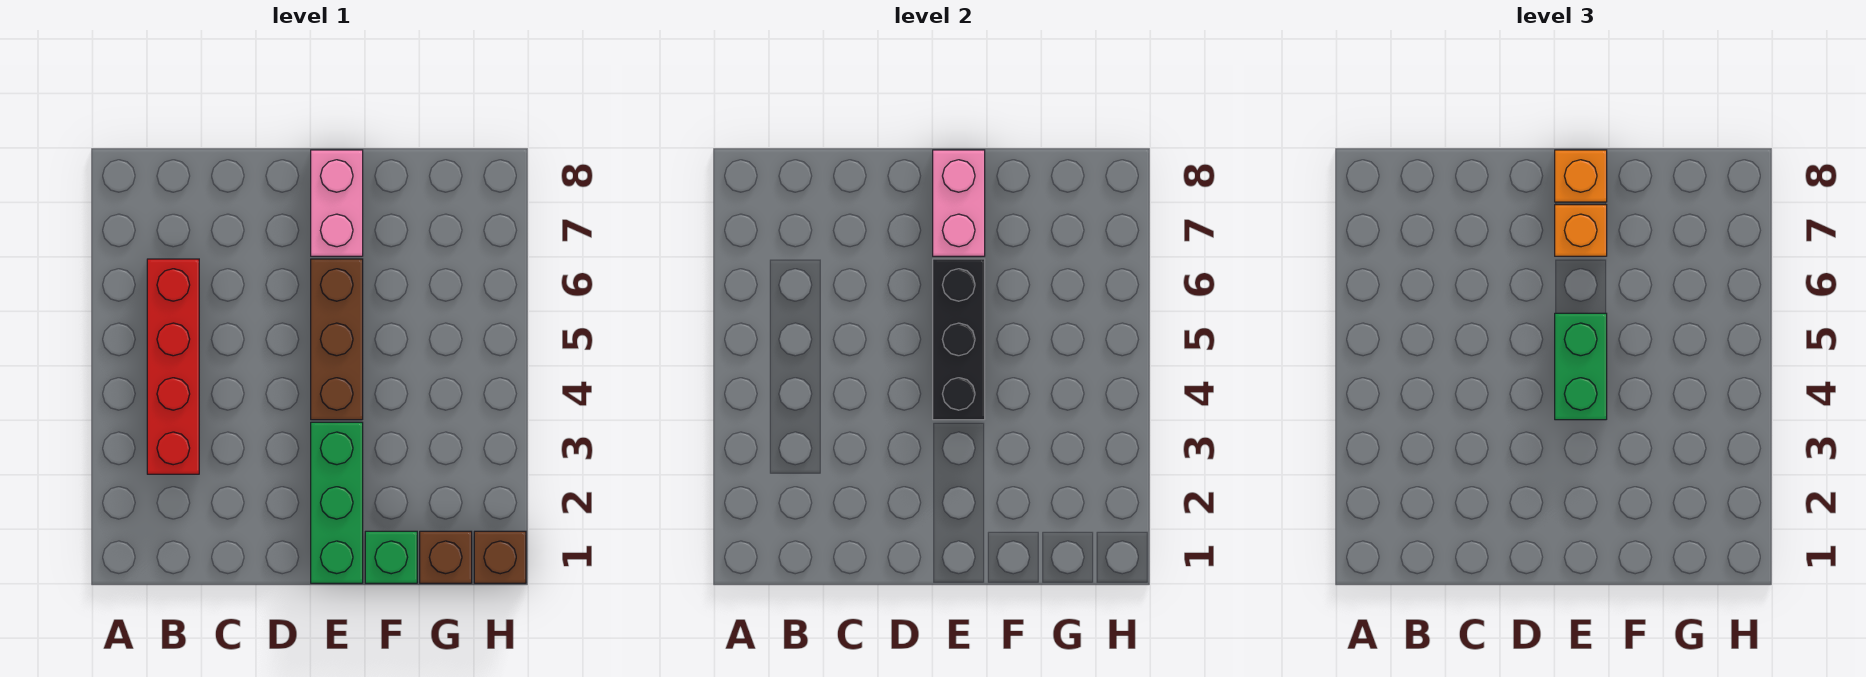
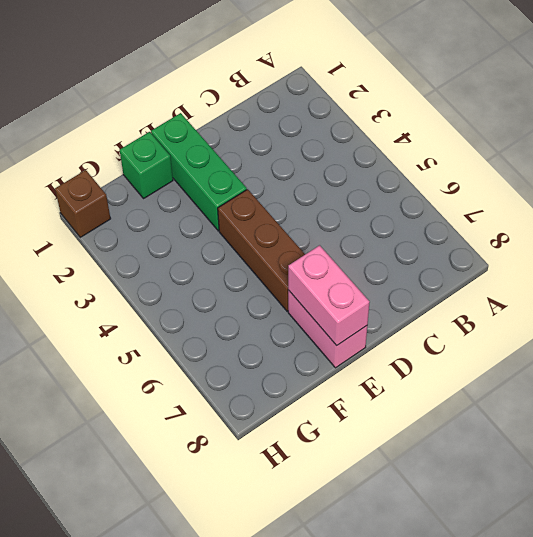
none -> red brick B3:B6 level 1
none -> brown brick G1 level 1
none -> black brick E4:E6 level 2

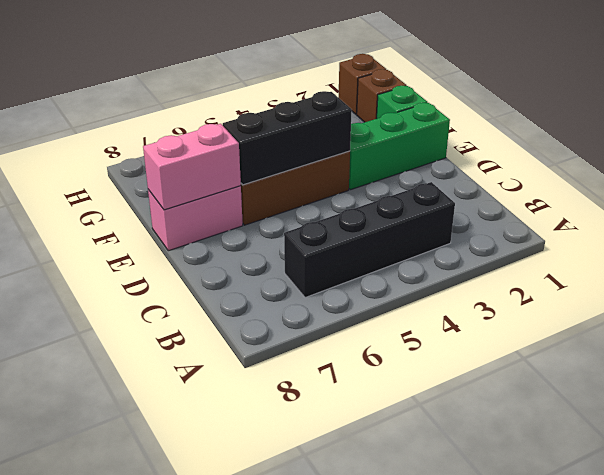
black brick B3:B6 level 1 -> red brick B3:B6 level 1
none -> green brick E4:E5 level 3
none -> orange brick E7 level 3
none -> orange brick E8 level 3

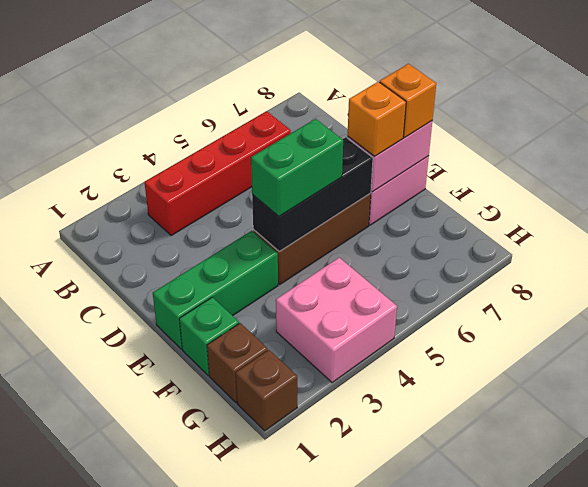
pink brick G3:H4 level 1 -> none

